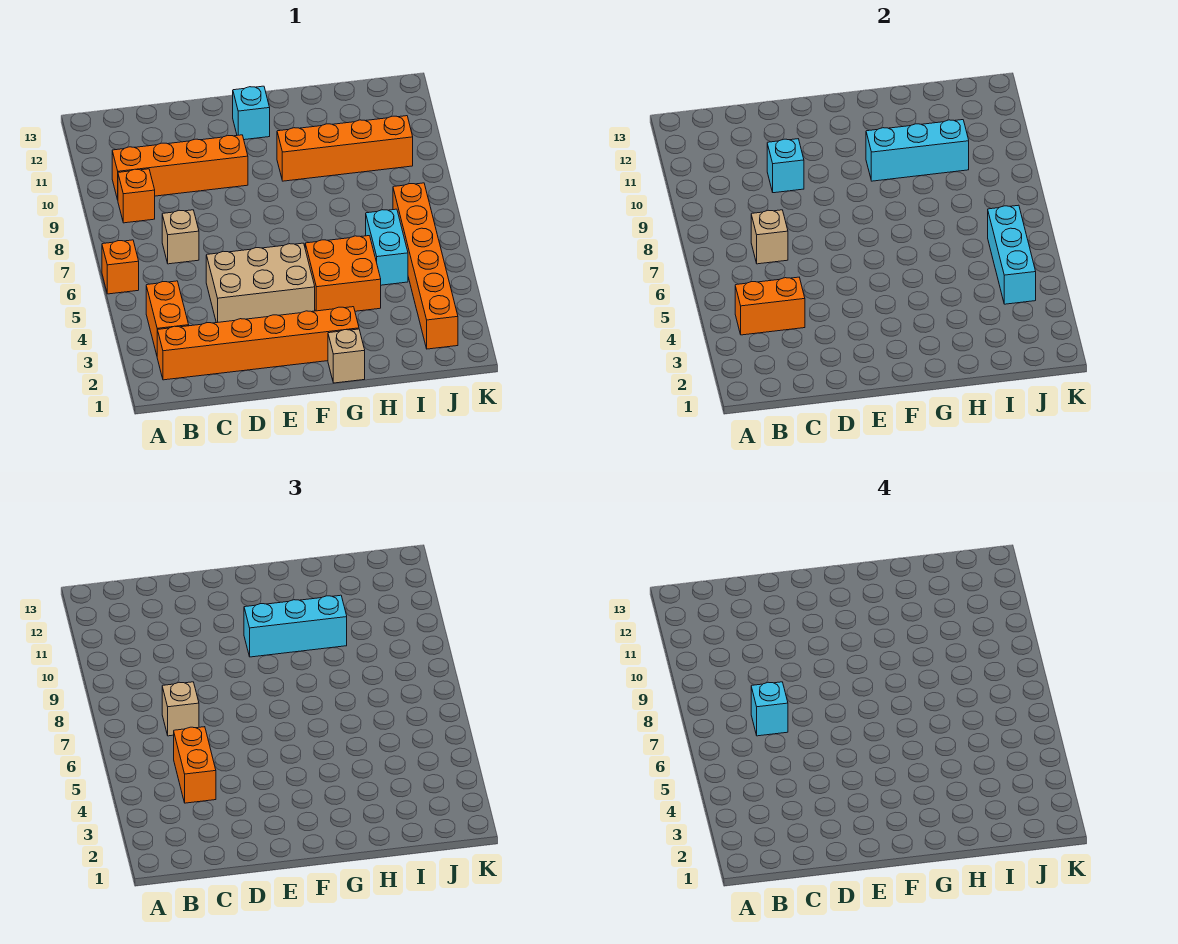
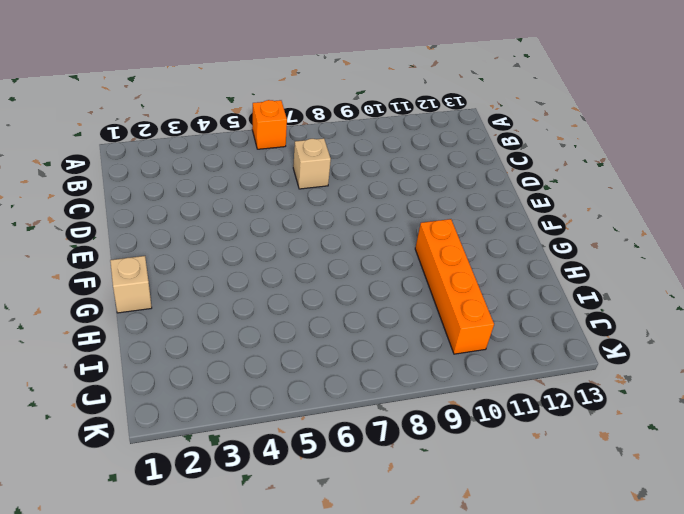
none -> orange brick B2:G2 level 1
none -> orange brick B3:B4 level 1
none -> orange brick B9 level 1

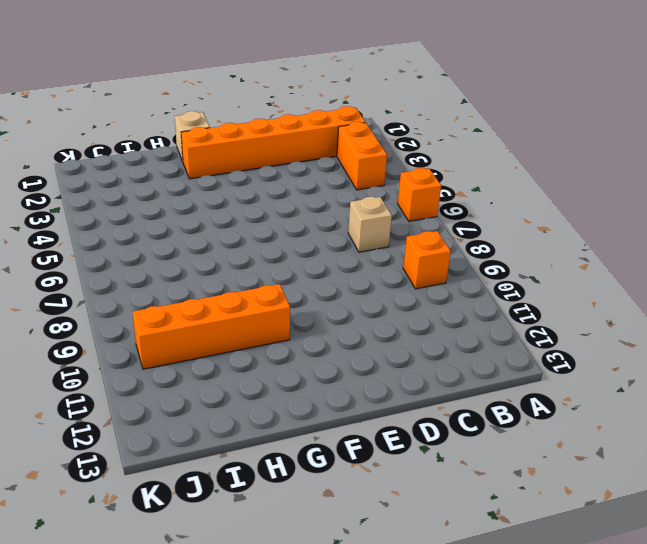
none -> orange brick B10:E10 level 1
none -> tan brick D4:F5 level 1
none -> cyan brick F12 level 1

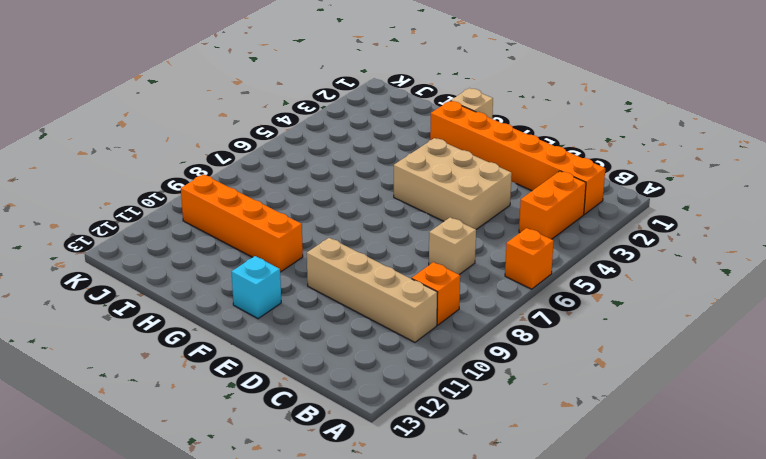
tan brick B10:E10 level 1 -> orange brick B10:E10 level 1
none -> orange brick G4:H5 level 1
none -> cyan brick I5:I6 level 1
none -> orange brick J2:J7 level 1

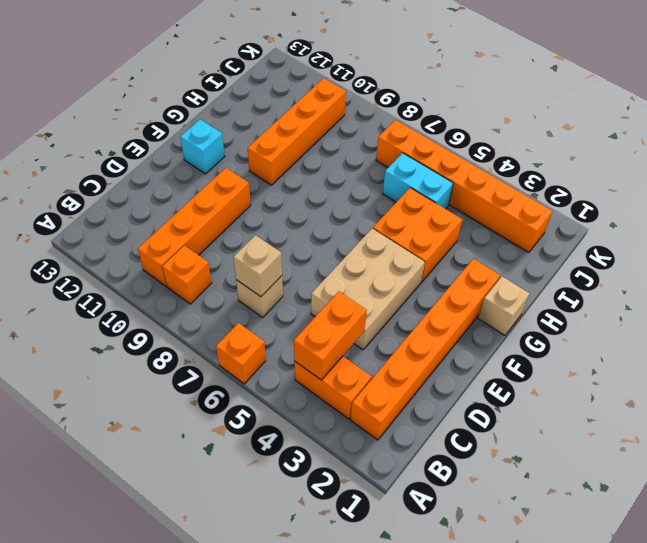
none -> cyan brick D10 level 2
none -> cyan brick G10:I10 level 2
none -> cyan brick J4:J6 level 2

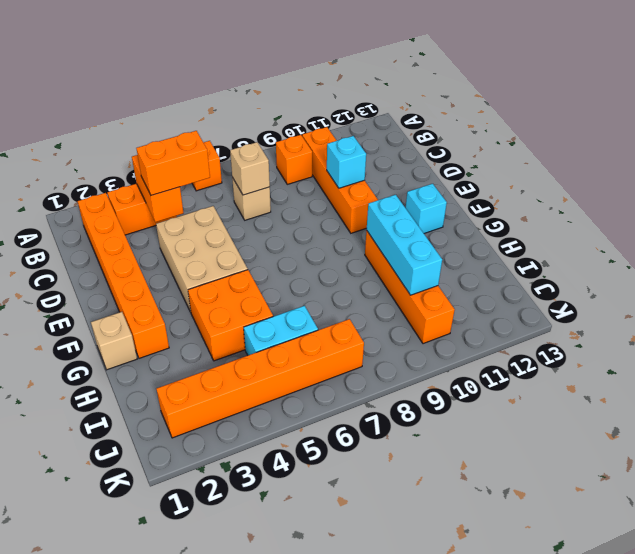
none -> cyan brick J4:J6 level 2
none -> tan brick C7 level 3
none -> cyan brick F10:H10 level 3

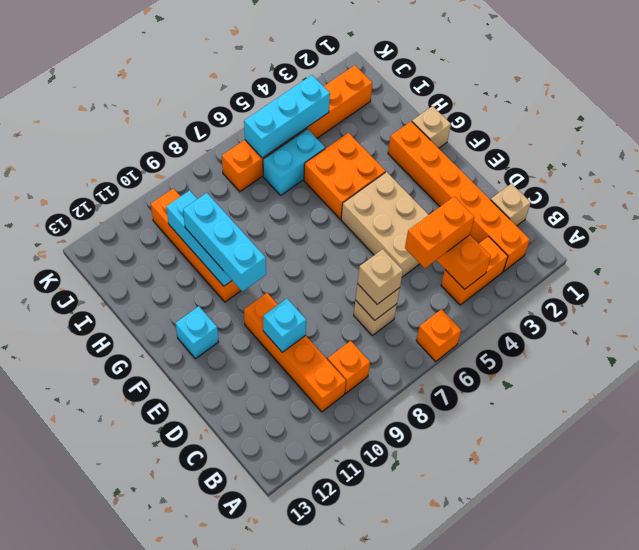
tan brick C1 level 1 -> none
none -> cyan brick C7 level 4

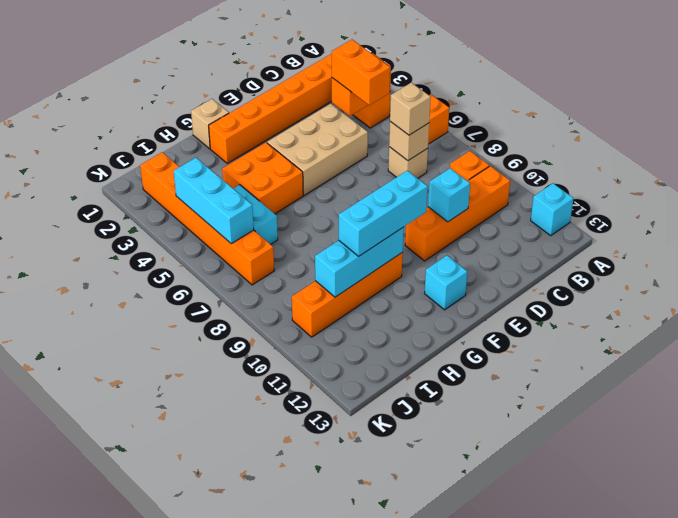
cyan brick A12 level 1 -> cyan brick C7 level 4

